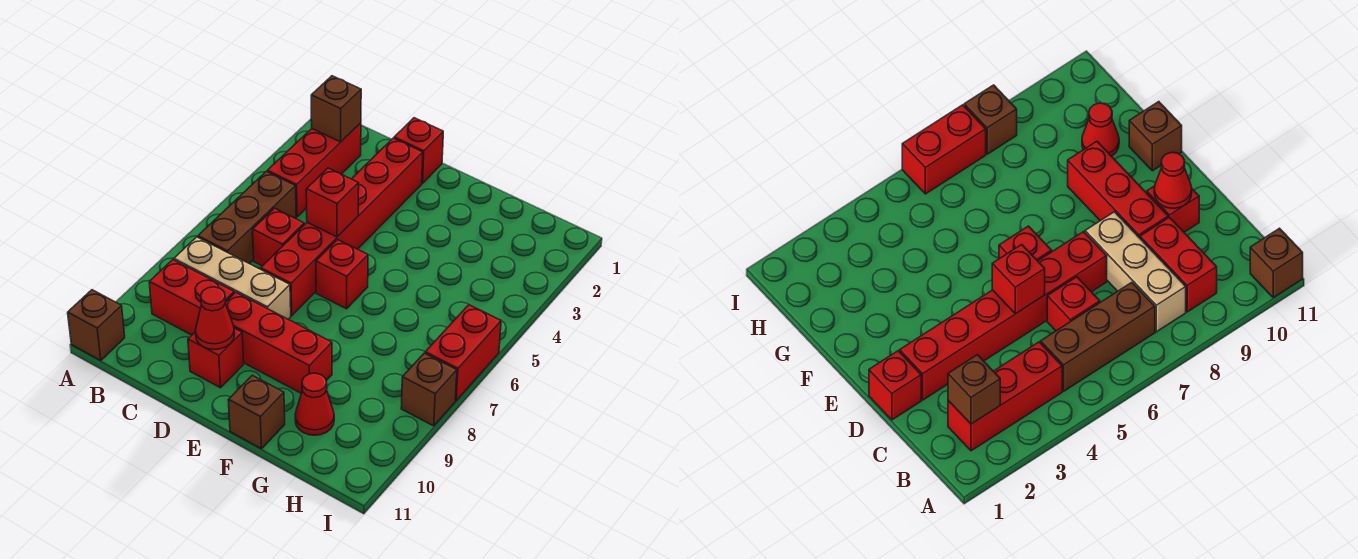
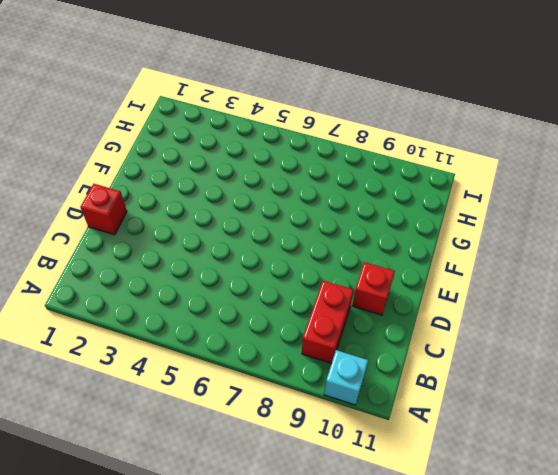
cyan brick A10 level 1 -> none
none -> brown brick A11 level 1
none -> red brick B2:B4 level 1
none -> brown brick B5:B7 level 1

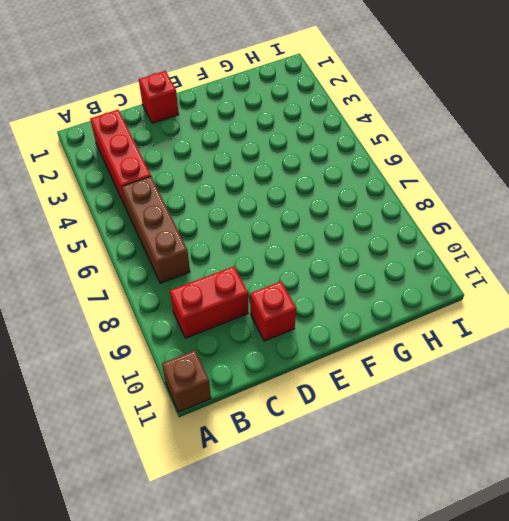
none -> tan brick B8:D8 level 1
none -> red brick C6 level 1
none -> red brick D2:D7 level 1

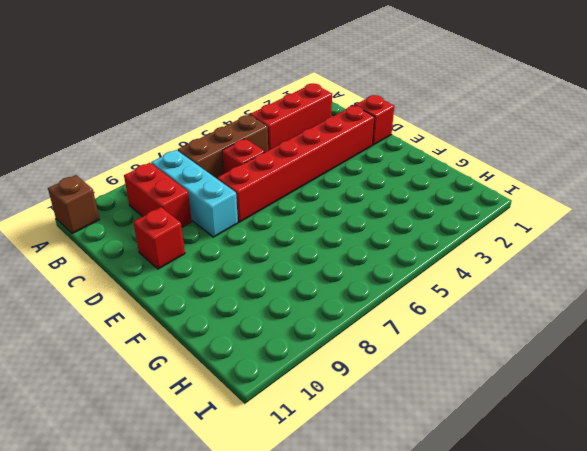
cyan brick B8:D8 level 1 -> tan brick B8:D8 level 1
none -> red brick D9:F9 level 1
none -> red brick E6 level 1
none -> brown brick F11 level 1

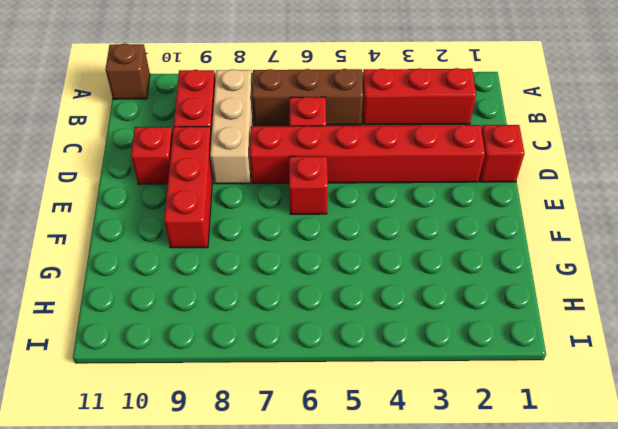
none -> brown brick F11 level 1
none -> red cone G10 level 1
none -> red brick I6:I7 level 1

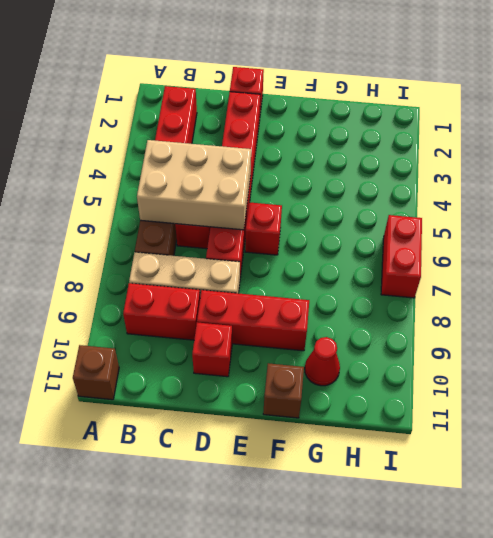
tan brick B5:D6 level 2 -> red brick D5 level 2
none -> brown brick I8 level 1
none -> brown brick B2 level 2
none -> red cone D10 level 2

